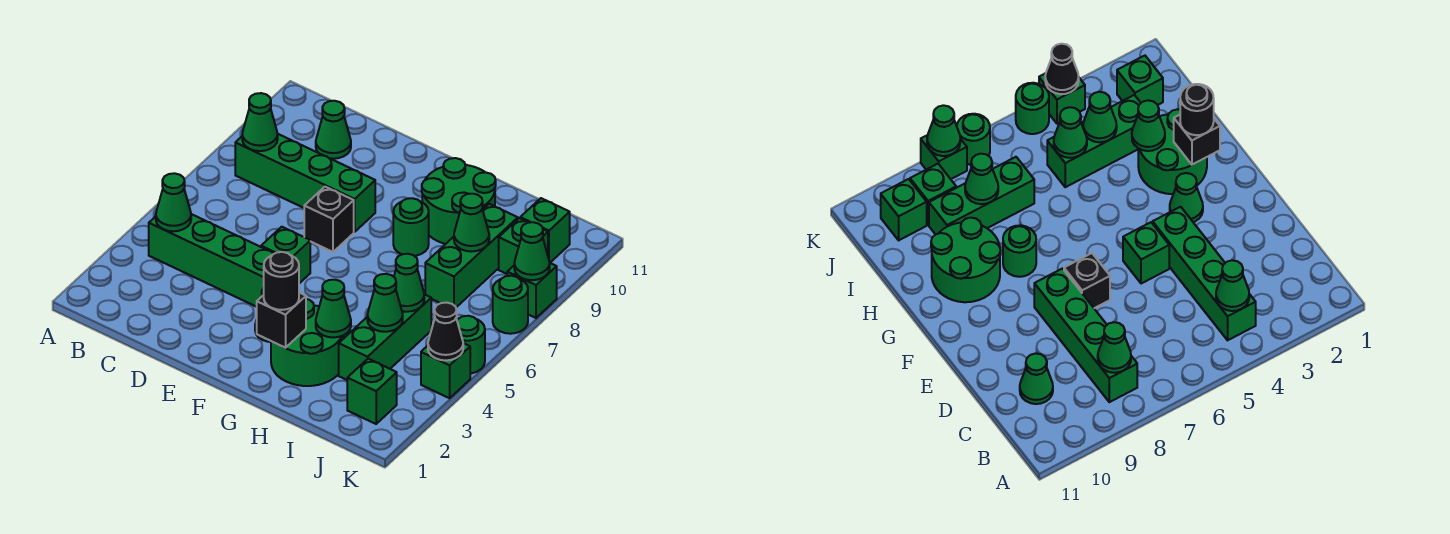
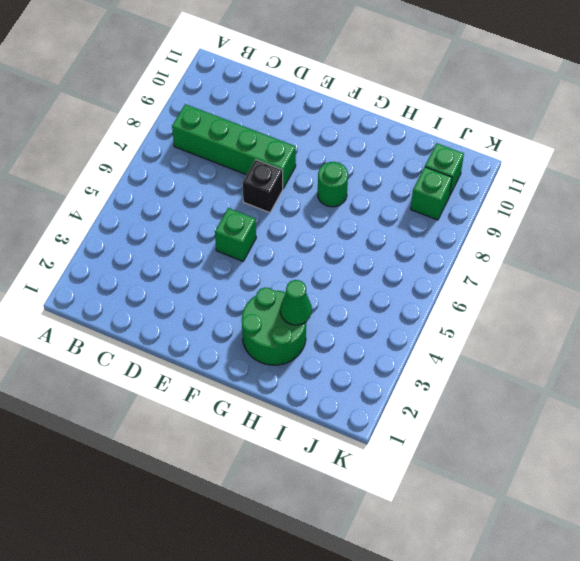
none -> green brick B4:E4 level 1
none -> green cone C10 level 1
none -> green cone F3 level 1

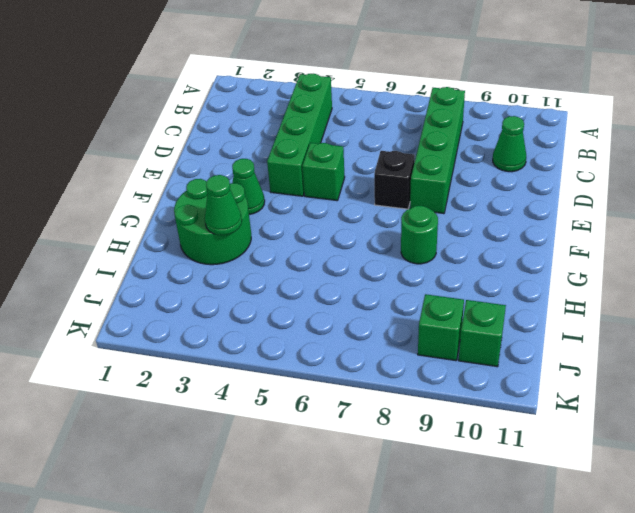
none -> green round brick G9:H10 level 1
none -> green brick I3:I5 level 1
none -> green brick I7:I9 level 1

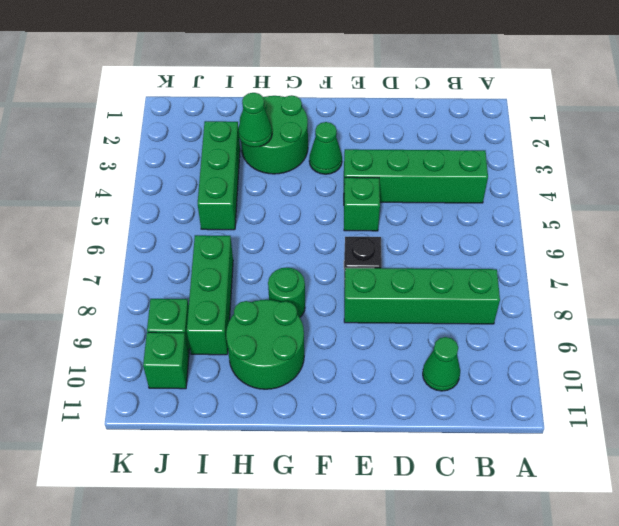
none -> green brick J2 level 1
none -> green brick K4 level 1
none -> green round brick K5 level 1

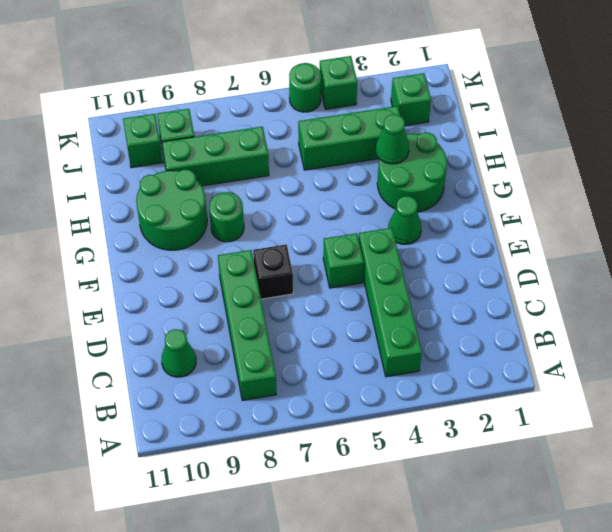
none -> green round brick K7 level 1
none -> green brick K8 level 1
none -> green cone B4 level 2

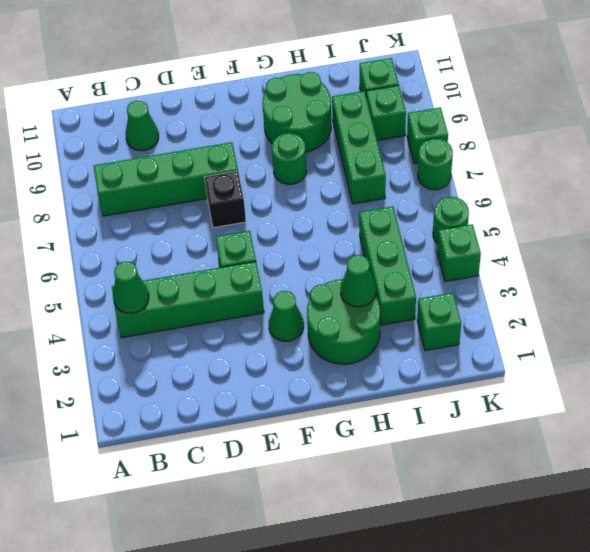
none -> green cone B8 level 2
none -> black brick G2 level 2
none -> green cone I4 level 2

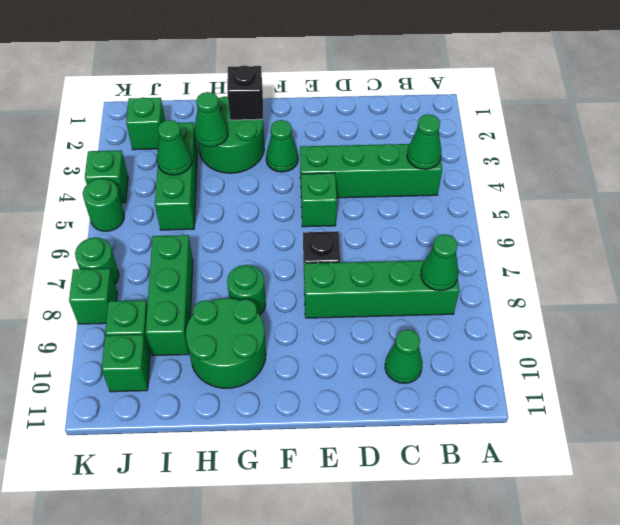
none -> green cone I5 level 2
none -> green cone I8 level 2
none -> black cone K4 level 2

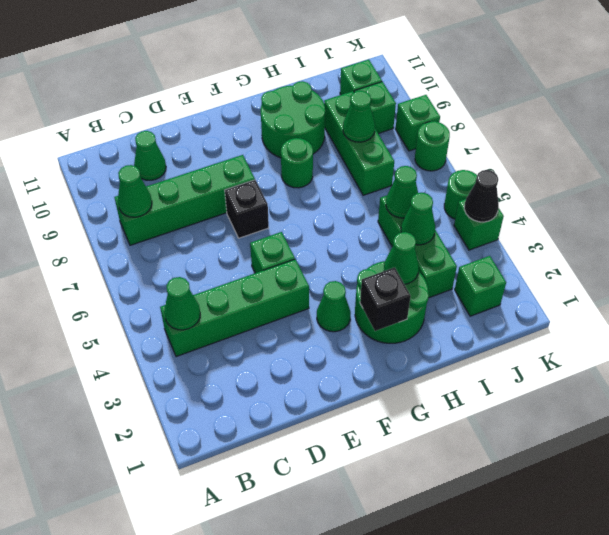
none -> green cone K8 level 2
none -> black round brick G2 level 3

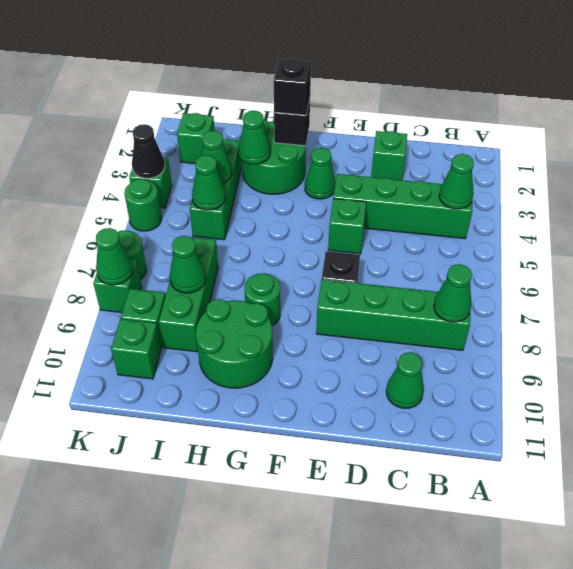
green brick D2 level 1 -> none
black brick G2 level 3 -> black round brick G2 level 3

